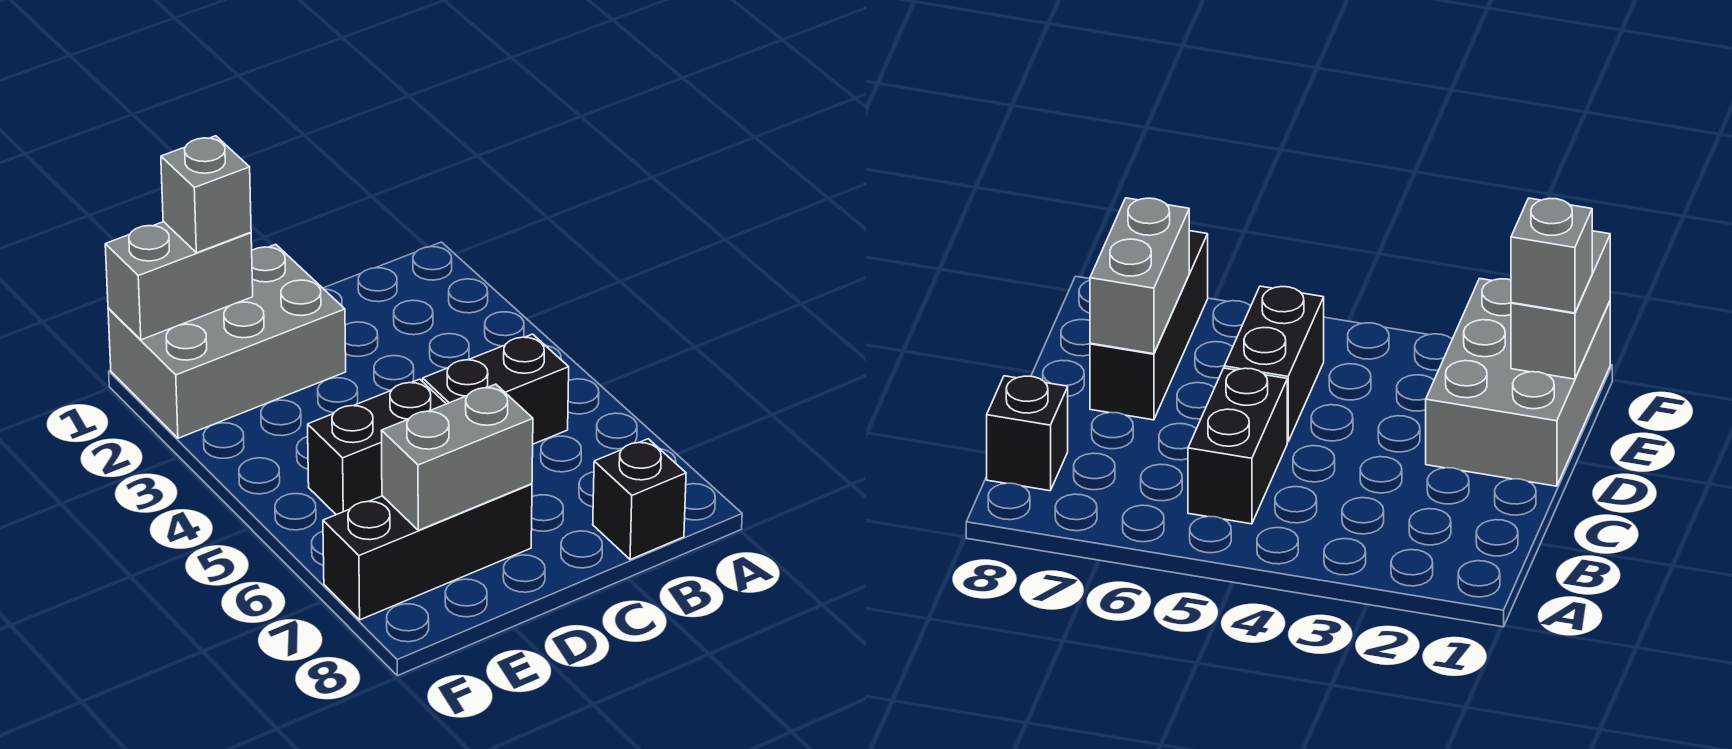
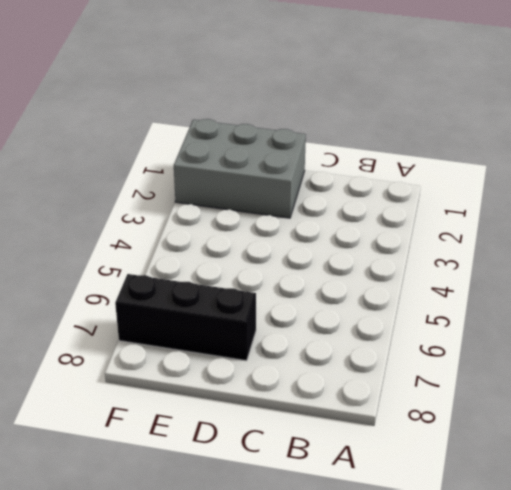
none -> black brick B5:C5 level 1
none -> black brick B8 level 1

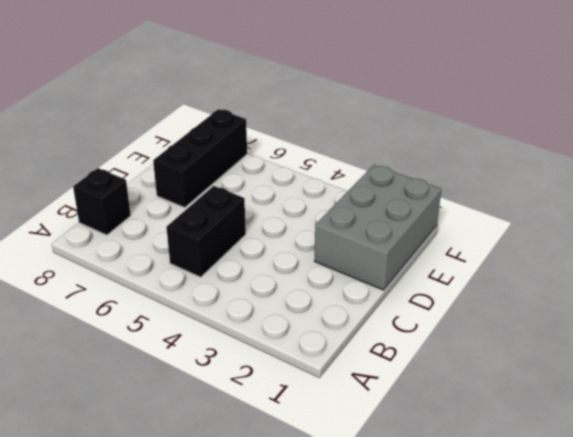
none -> black brick D5:E5 level 1
none -> grey brick D7:E7 level 2

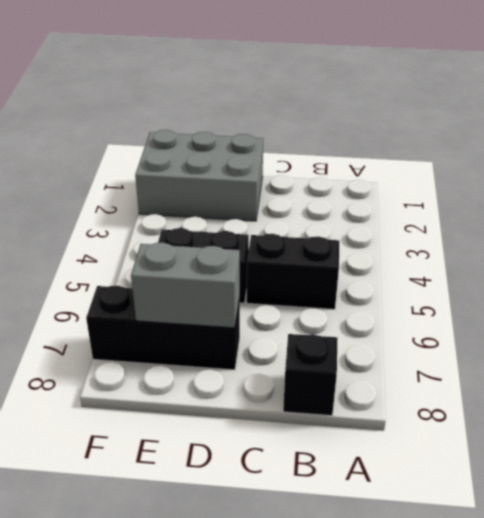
none -> grey brick E1:F1 level 2
none -> grey brick E1 level 3

